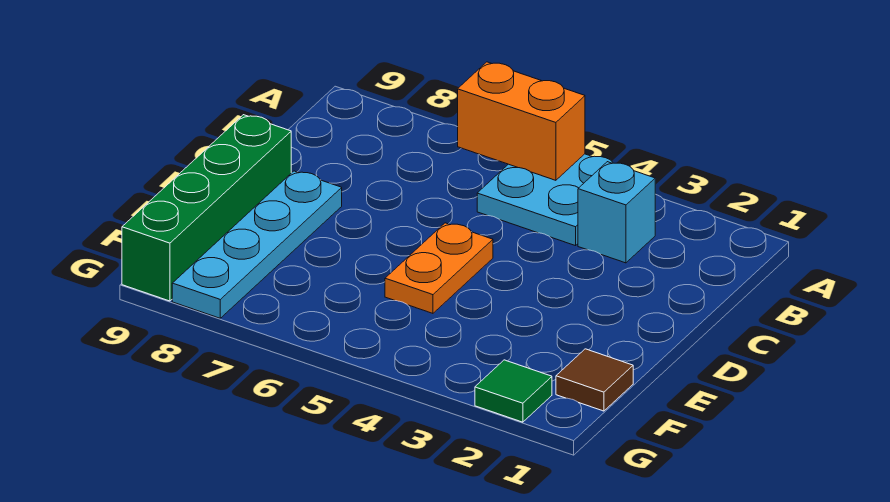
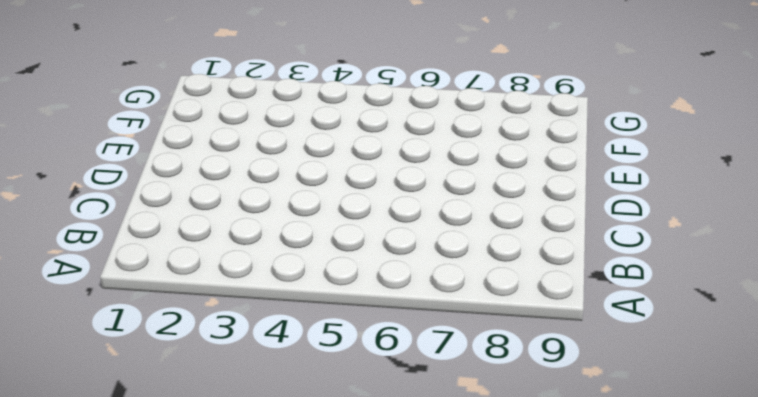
none -> cyan plate A4:B5 level 1
none -> cyan brick B3 level 1

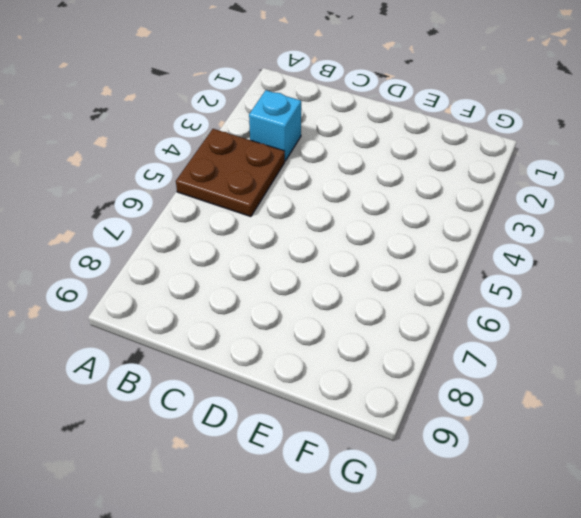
brown plate A4:B5 level 1 -> cyan plate A4:B5 level 1
none -> orange plate D5:E5 level 1
none -> cyan plate D8:G8 level 1

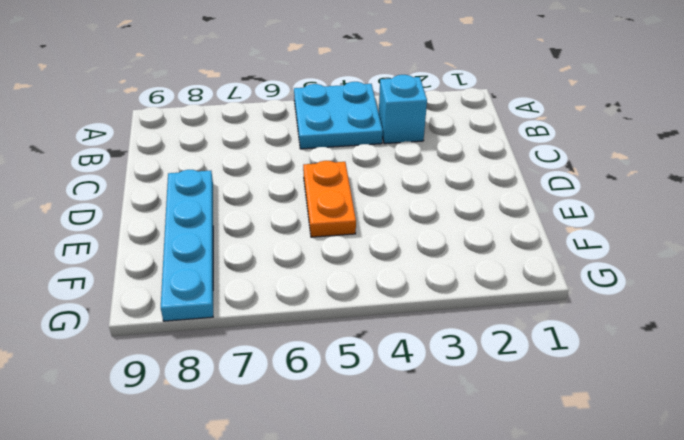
none -> green brick D9:G9 level 1
none -> brown tile F1 level 1

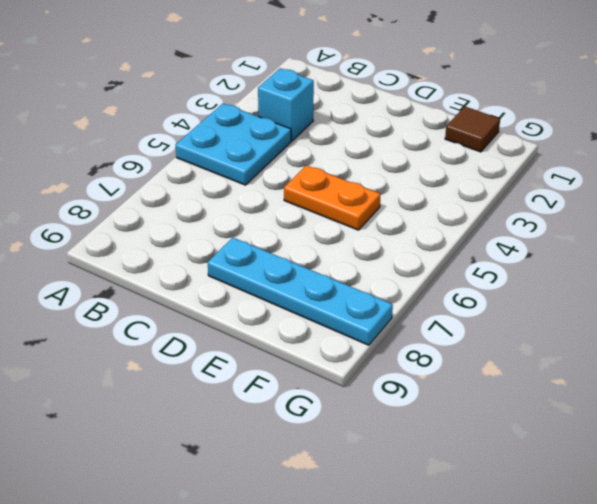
none -> green brick D9:G9 level 1
none -> green tile G2 level 1

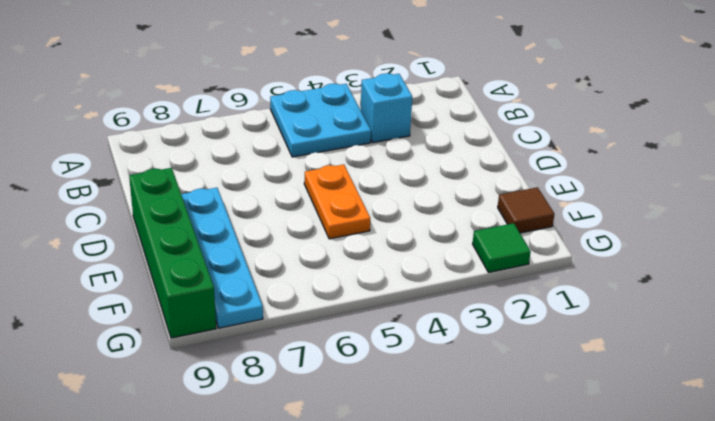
none -> orange brick A5:A6 level 2

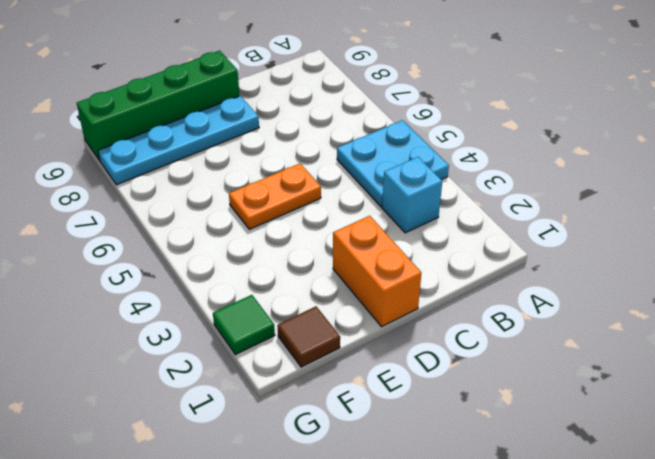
orange brick D1:D2 level 1 -> orange brick A5:A6 level 2

